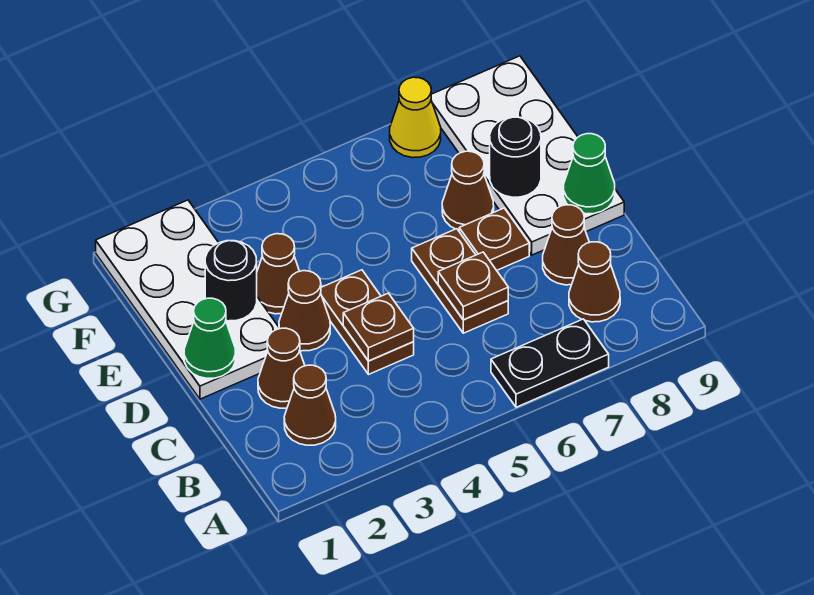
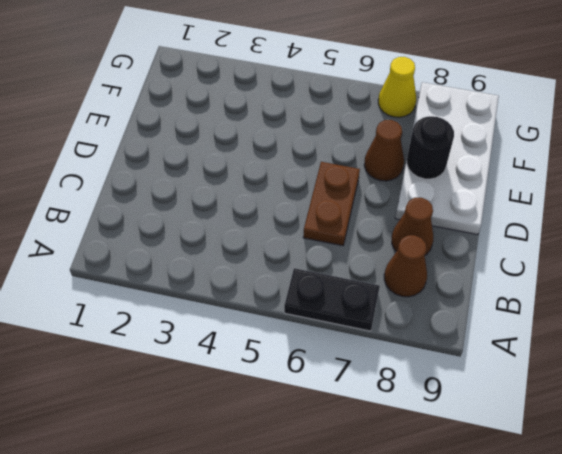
none -> brown cone B2 level 1
none -> brown cone C2 level 1
none -> brown plate C4:D4 level 1

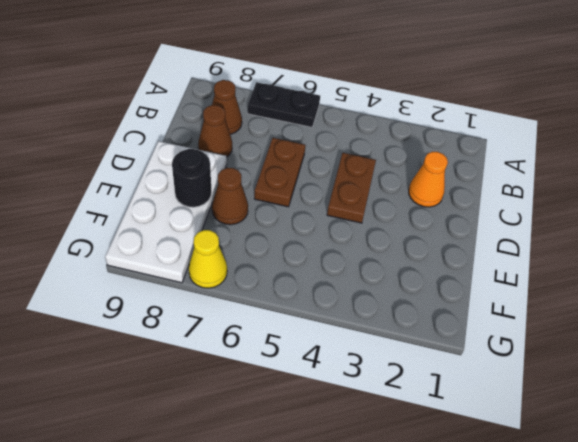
orange cone C2 level 1 -> brown cone C2 level 1
none -> brown cone B2 level 1
none -> white plate D1:G2 level 1
none -> brown cone D3 level 1

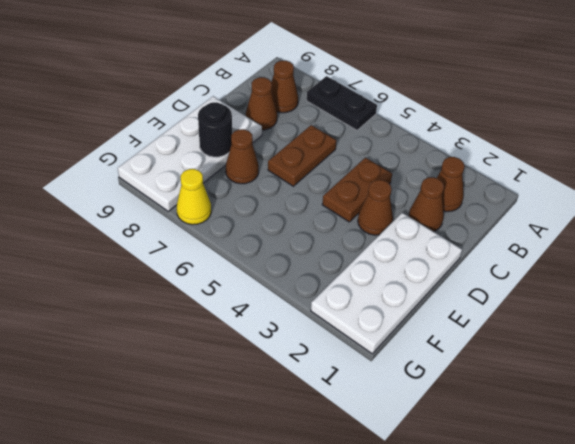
none -> brown plate D7 level 1
none -> brown cone E3 level 1
none -> brown plate C4 level 2

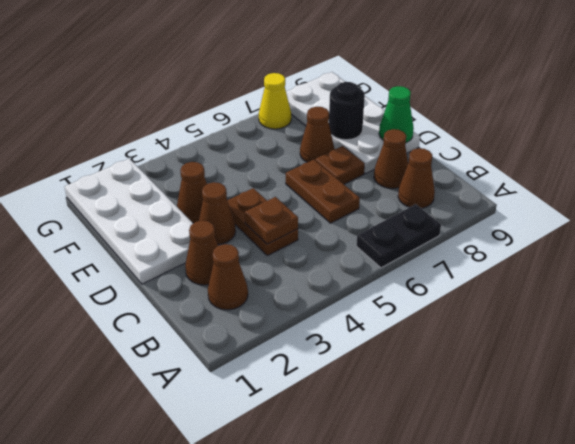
none -> brown plate C6 level 2
none -> green cone D1 level 2
none -> black round brick E2 level 2

